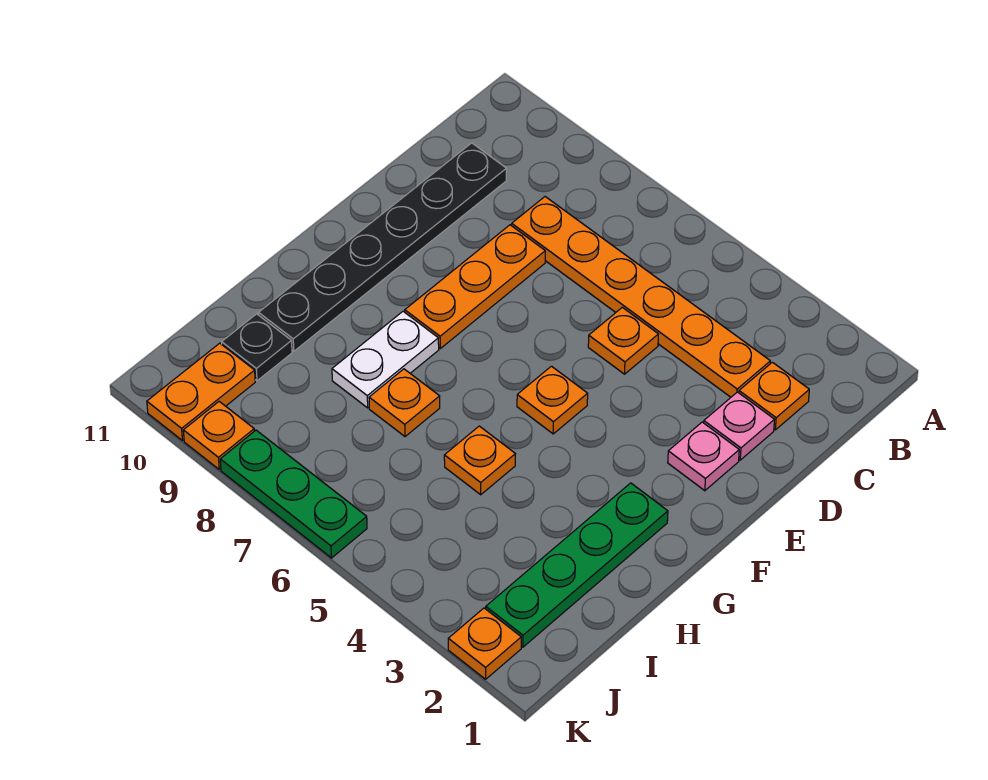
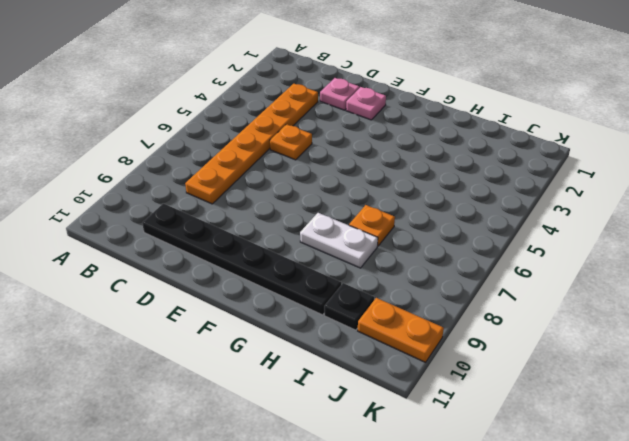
none -> orange plate C2 level 1
none -> orange plate D8:F8 level 1
none -> orange plate F5 level 1

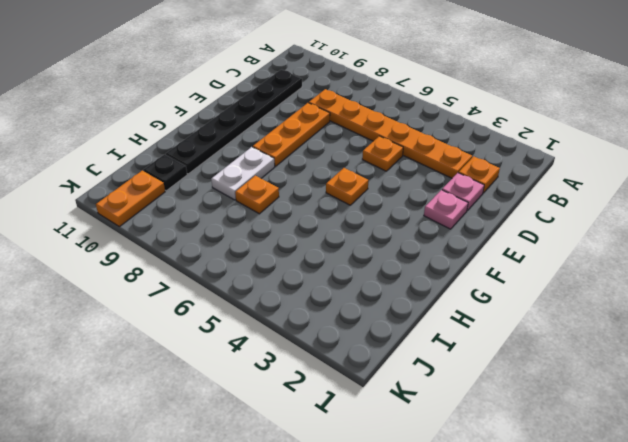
none -> green plate G2:J2 level 1
none -> orange plate H5 level 1
none -> orange plate K2 level 1

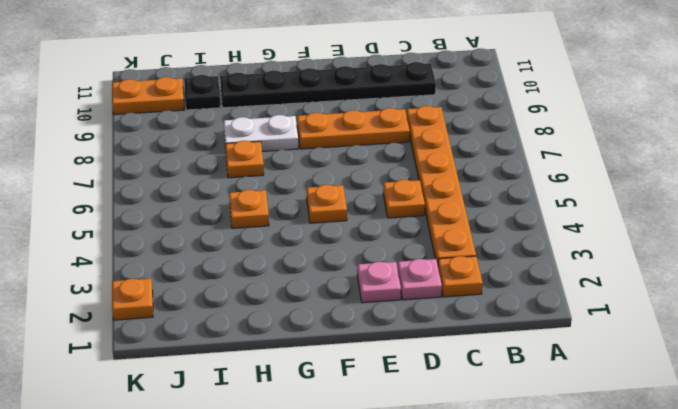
none -> green plate G2:J2 level 1
none -> green plate K6:K8 level 1
none -> orange plate K9 level 1

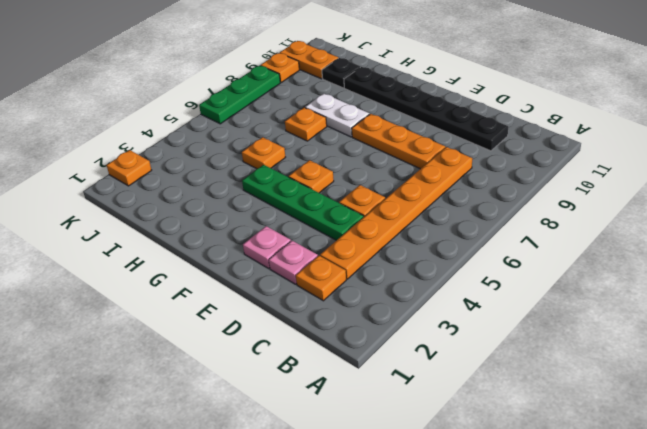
green plate D4:G4 level 1 -> green plate G2:J2 level 1

